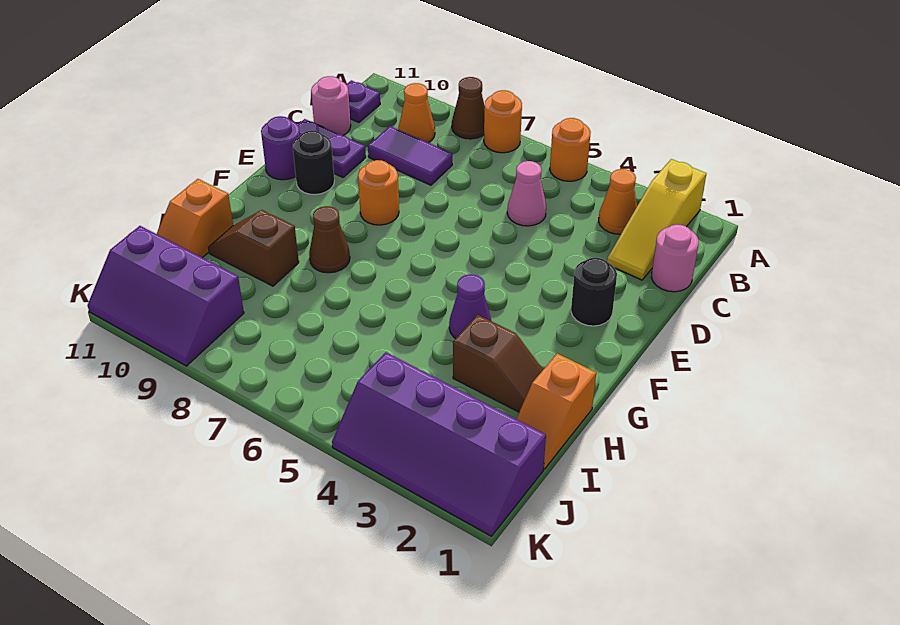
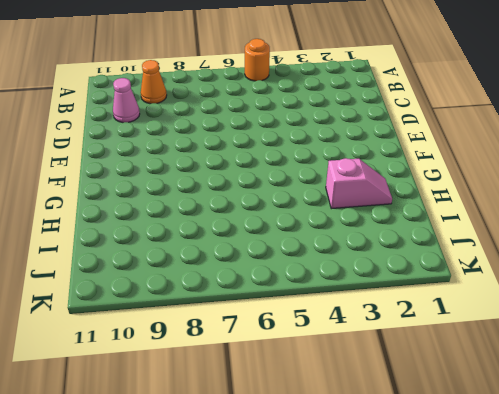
pink cone C10 level 1 -> pink cone C5 level 1
pink slope H2:H3 level 1 top 3 -> brown slope H2:H3 level 1 top 3
none -> yellow slope A2:C2 level 1 top A
none -> orange round brick A7 level 1
none -> brown cone A8 level 1

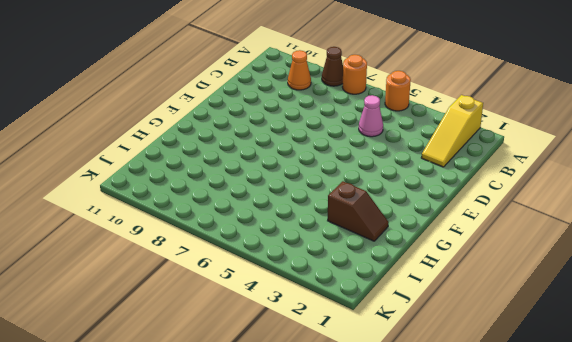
none -> orange cone B3 level 1
none -> purple plate B11 level 1
none -> pink round brick C1 level 1

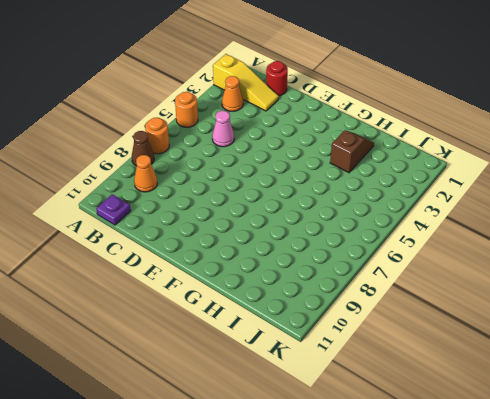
red round brick C1 level 1 -> pink round brick C1 level 1
none -> purple tile C8:C9 level 1
none -> pink round brick C11 level 1
none -> purple plate D10:D11 level 1

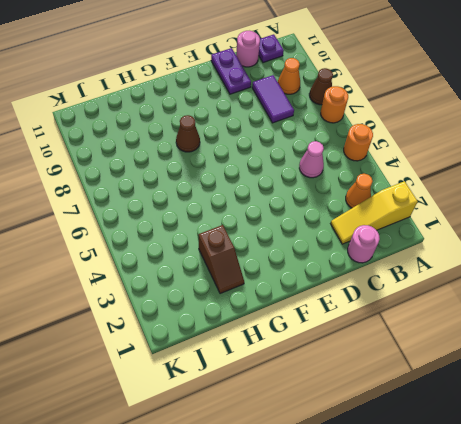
none -> black round brick E2 level 1
none -> orange round brick E8 level 1
none -> black round brick E10 level 1

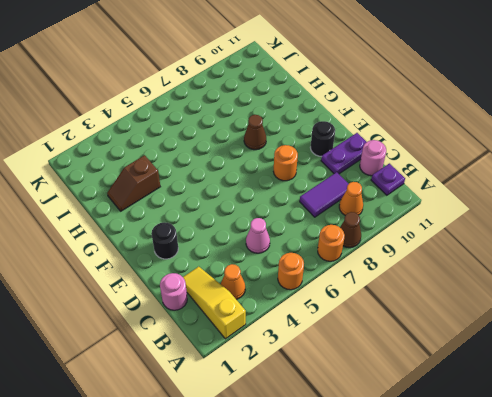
none -> purple round brick E11 level 1
none -> purple cone G4 level 1
none -> orange slope H1:I1 level 1 top H

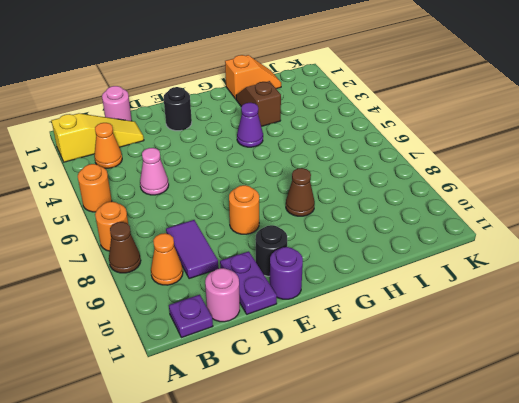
none -> brown slope H9:H10 level 1 top 9
none -> orange slope H11:I11 level 1 top H
none -> purple slope J1:K4 level 1 top J

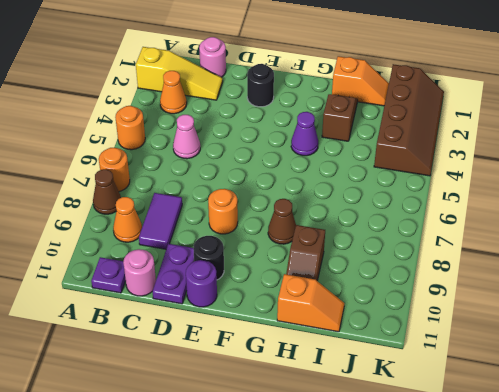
brown slope J1:K4 level 1 top J -> purple slope J1:K4 level 1 top J
none -> purple slope J9:K11 level 1 top J

